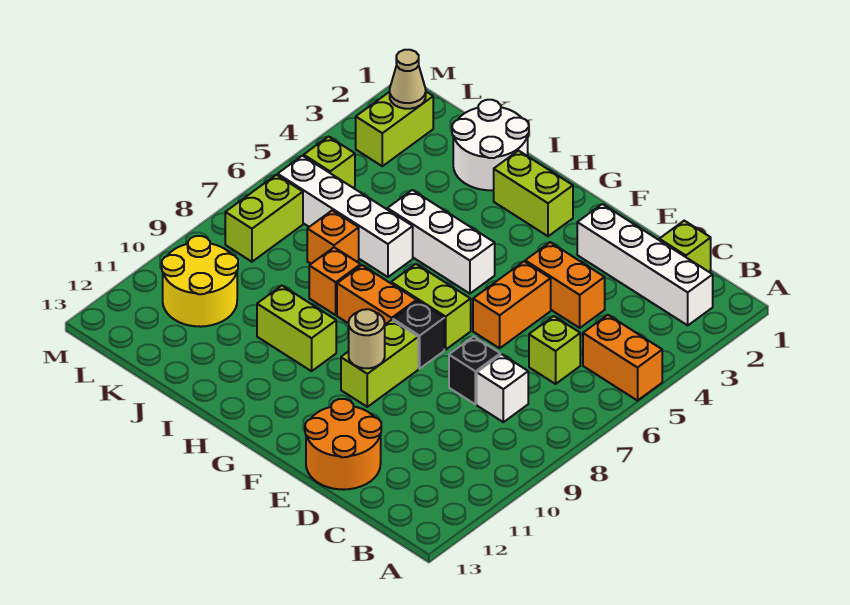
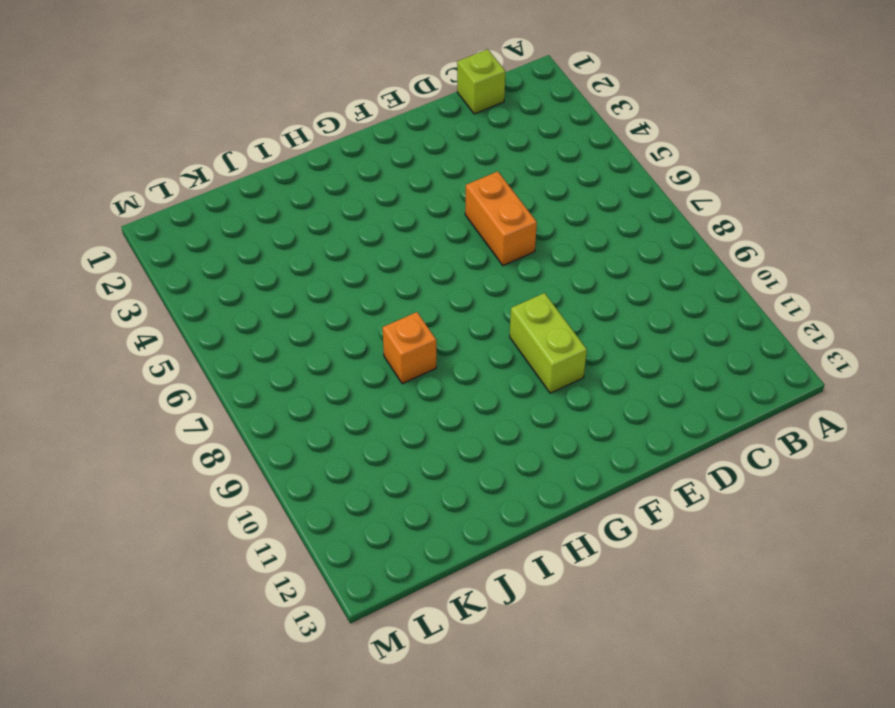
none -> orange brick A5:B5 level 1
none -> white brick B2:E2 level 1
none -> lime brick C6 level 1

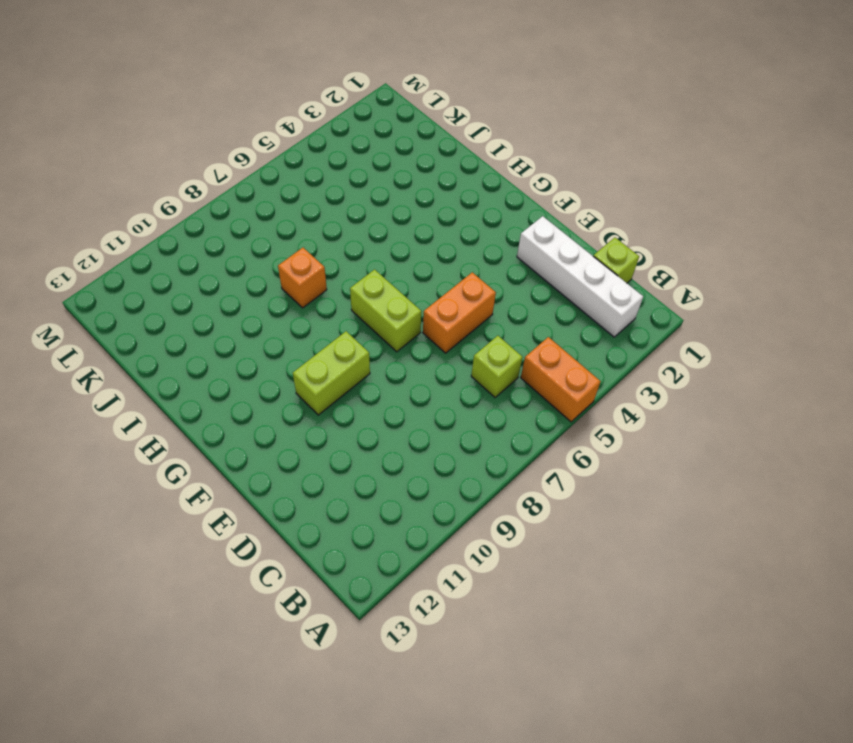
none -> white brick C8 level 1
none -> orange brick D4:E4 level 1
none -> black brick D8 level 1

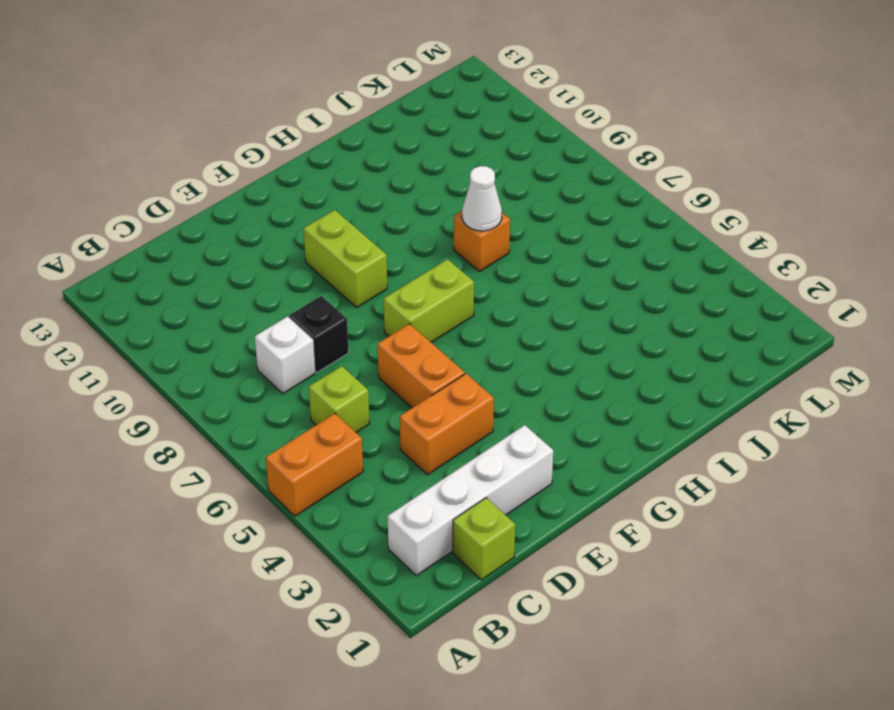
white cone I8 level 2 -> none
none -> orange round brick D12:E13 level 1
none -> black brick F8 level 1
none -> lime brick G2:H2 level 1

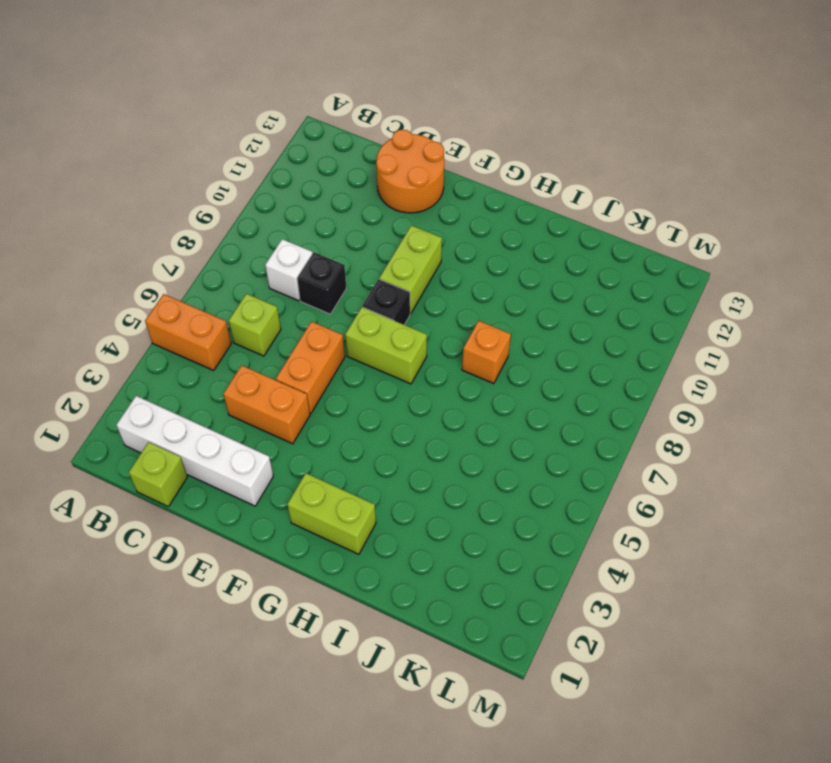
none -> white brick G5:I5 level 1
none -> orange brick G8:H8 level 1
none -> lime brick H10:I10 level 1

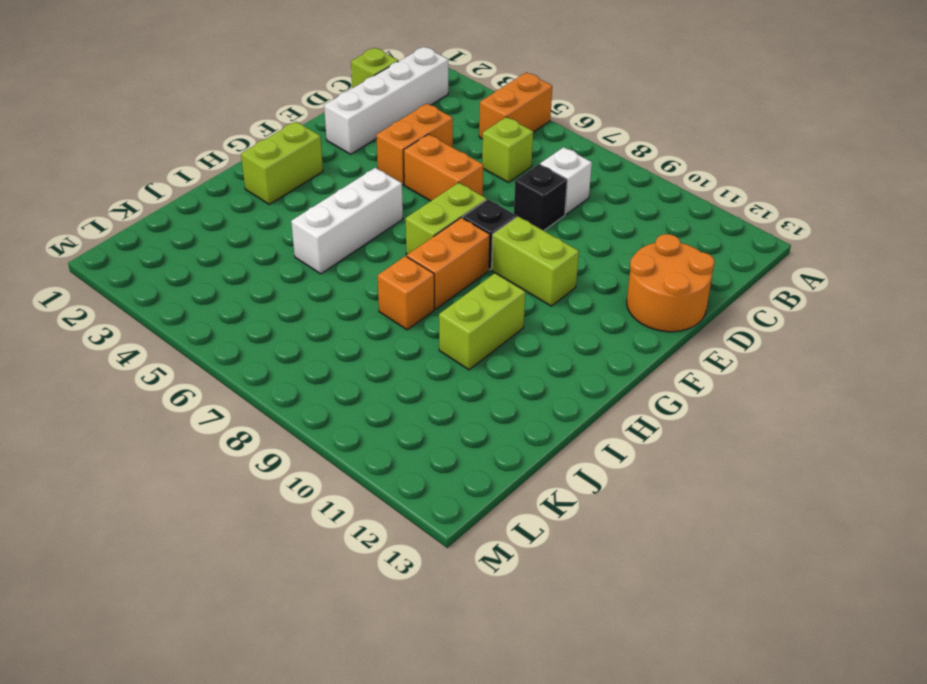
none -> white round brick I1:J2 level 1
none -> white brick I6:L6 level 1
none -> orange brick J7 level 1

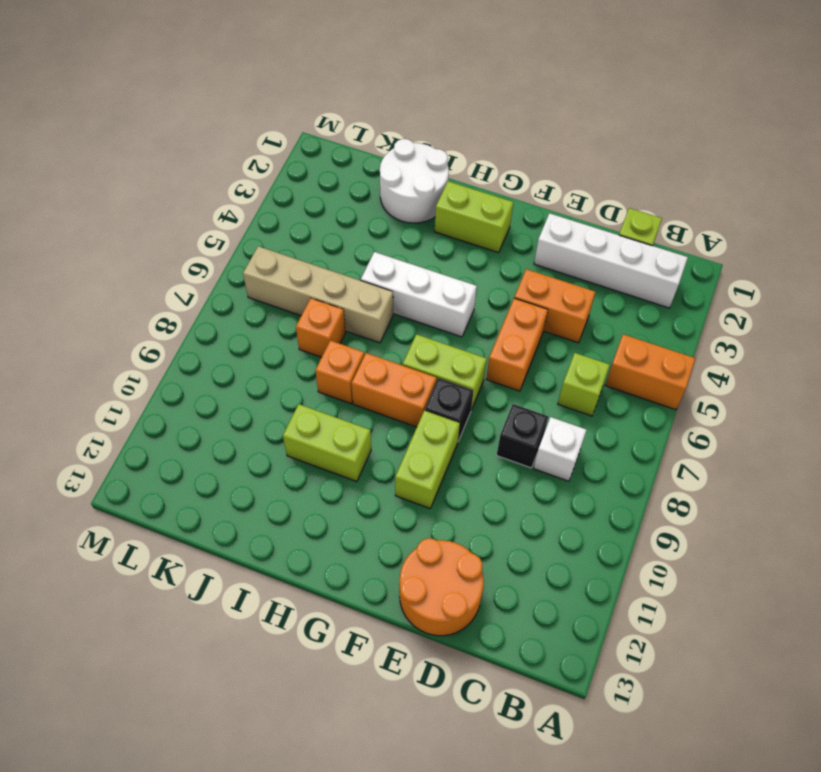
tan brick I6:L6 level 1 -> white brick I6:L6 level 1
none -> yellow round brick K10:L11 level 1
none -> lime brick L2:L3 level 1
none -> lime brick L5 level 1

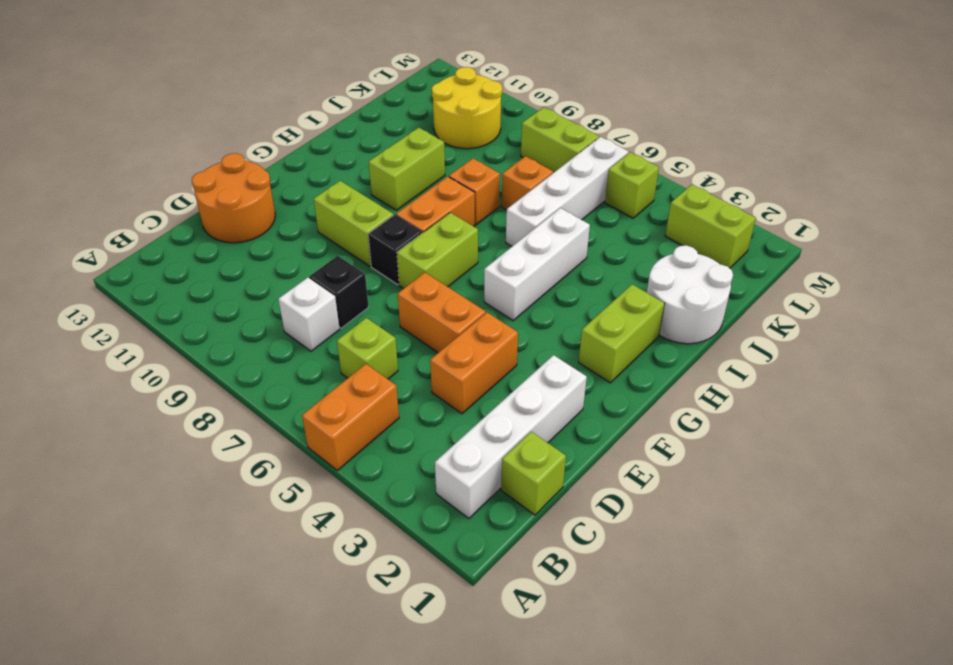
none -> tan round brick F10 level 2
none -> tan cone L2 level 2

